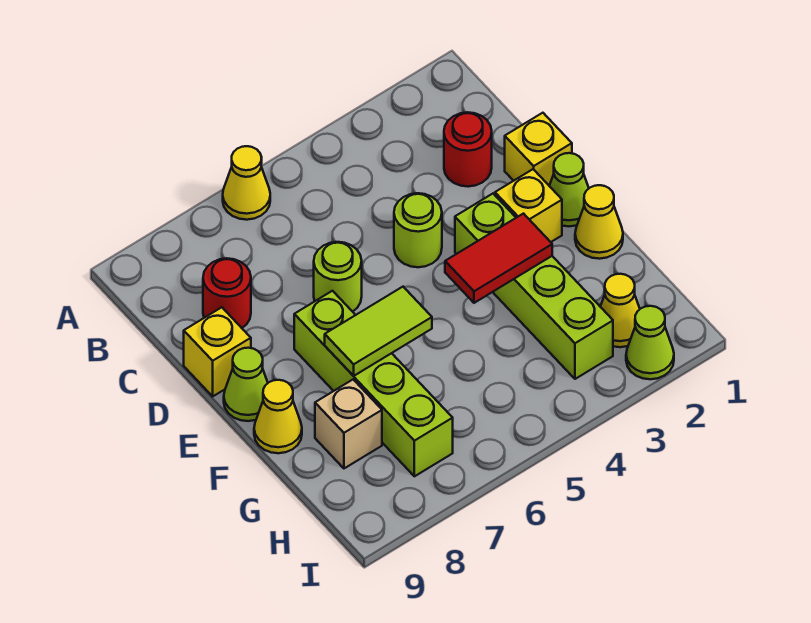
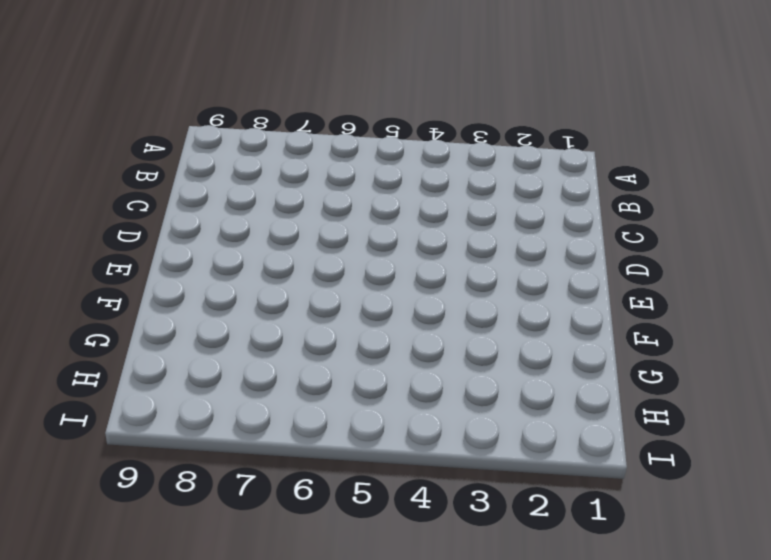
none -> yellow cone A6 level 1
none -> red round brick C2 level 1
none -> red round brick C8 level 1

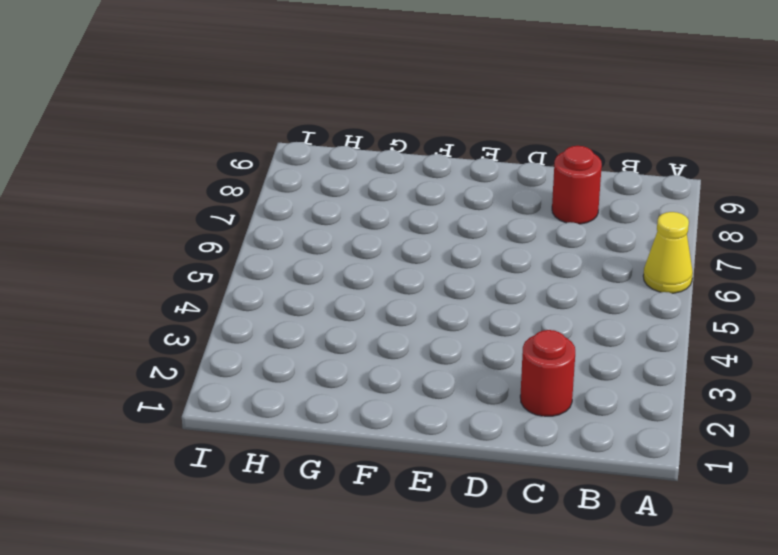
none -> yellow brick D1 level 1
none -> lime round brick D4 level 1
none -> lime round brick D6 level 1

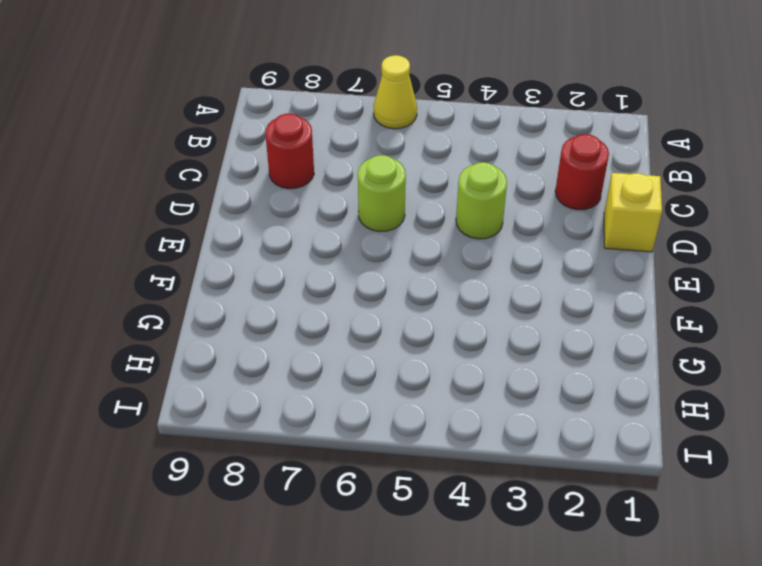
none -> yellow brick D9 level 1
none -> lime cone E1 level 1
none -> yellow brick E2 level 1

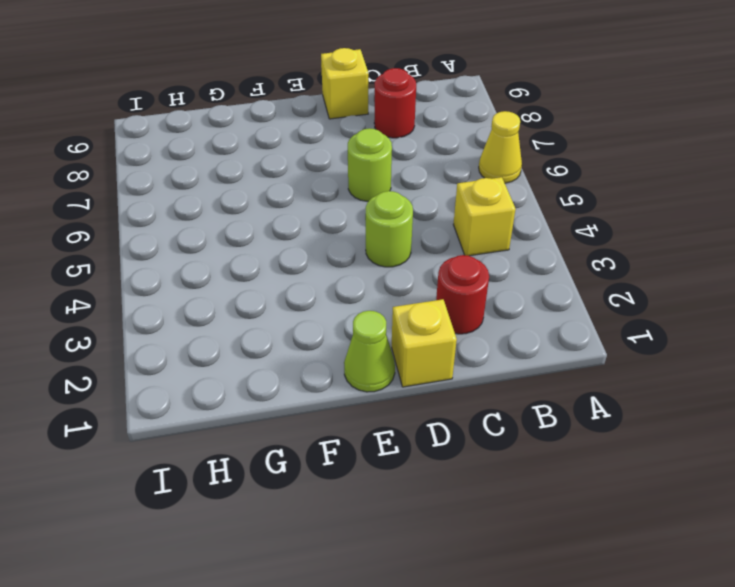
yellow brick B4 level 1 -> yellow brick E2 level 1
none -> lime brick E3:H3 level 1
none -> lime brick E7:H7 level 1
none -> lime cone E9 level 1

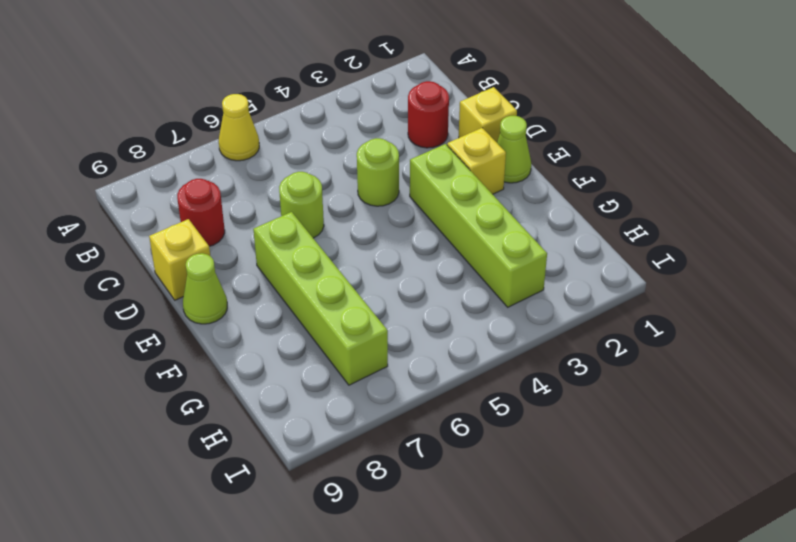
none -> yellow cone F1 level 1
none -> yellow cone F9 level 1
none -> tan brick G8 level 1

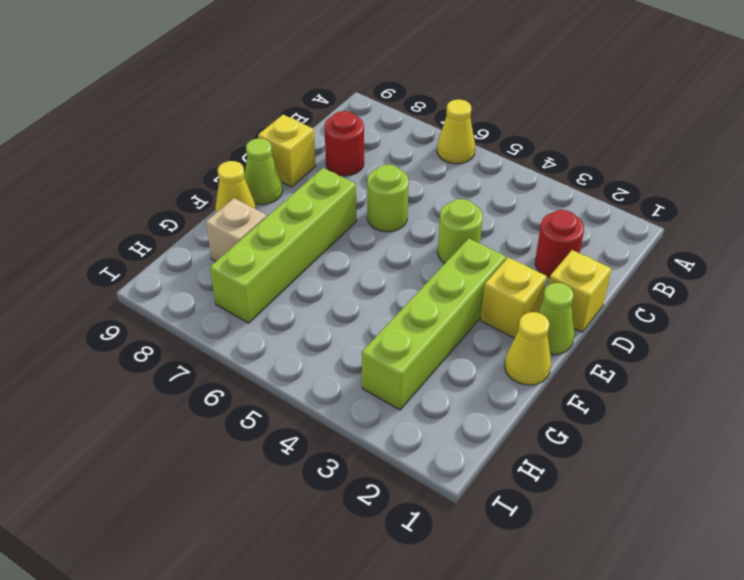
none -> yellow cone H2 level 1
none -> lime cone I2 level 1
none -> red tile F3:F4 level 2

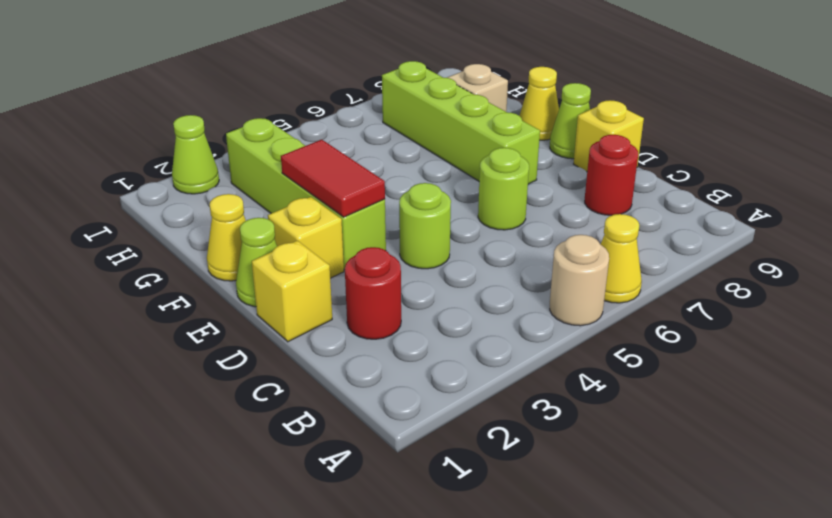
tan round brick A5 level 1 -> none
red tile E3:F3 level 2 -> red tile F3:F4 level 2
none -> yellow cone H2 level 1
none -> lime tile F6:F7 level 2

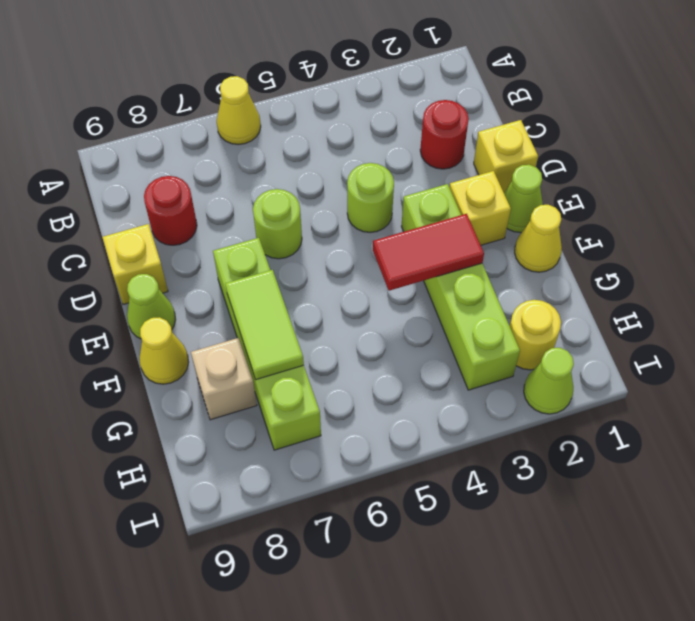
lime tile F7:G7 level 2 -> lime tile F6:F7 level 2
yellow round brick H2 level 1 -> yellow cone H2 level 1

